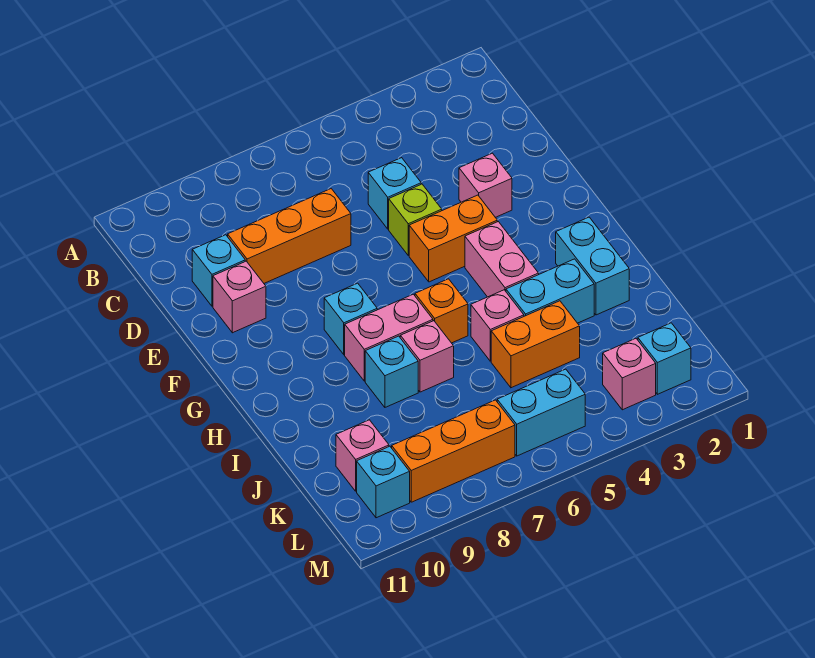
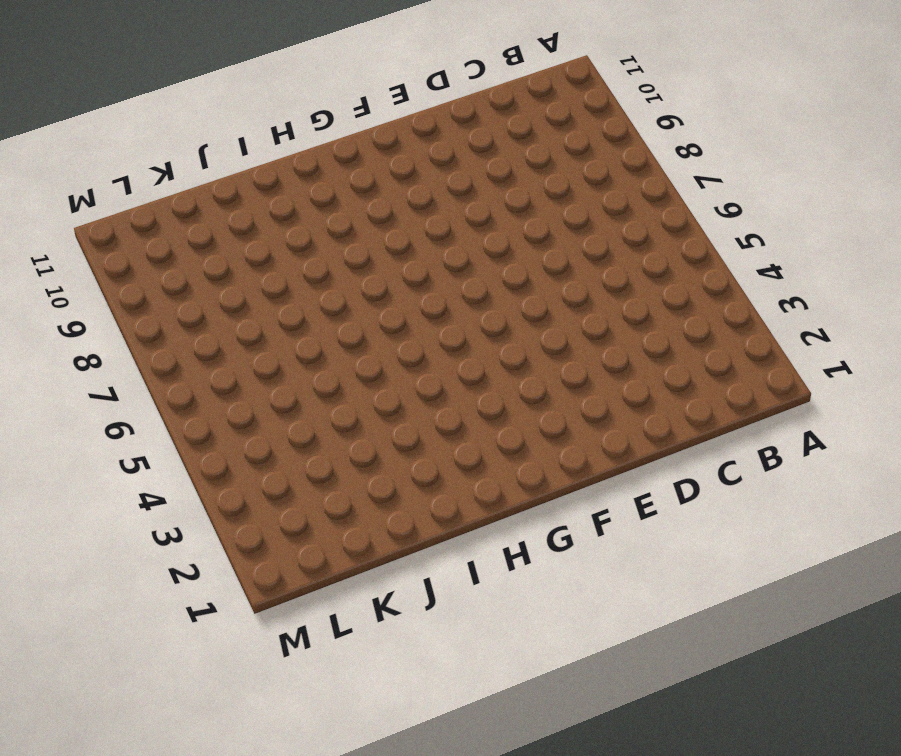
none -> cyan brick D5 level 1
none -> orange brick D7:D9 level 1
none -> cyan brick D10 level 1

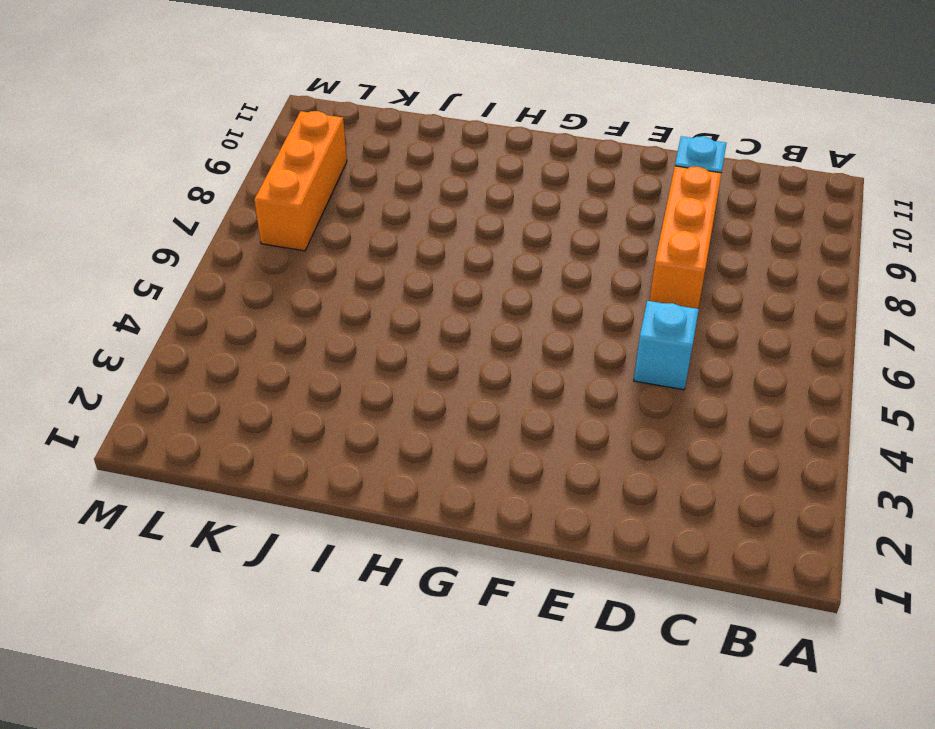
none -> pink brick E3 level 1
none -> lime brick E5 level 1
none -> pink brick E10 level 1

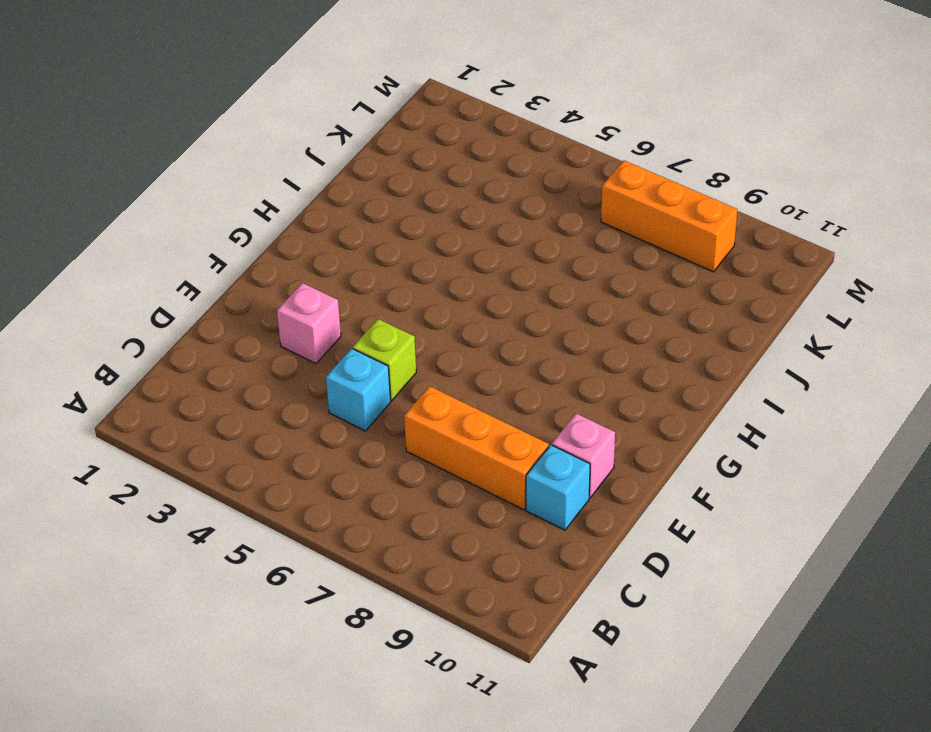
none -> orange brick F4:F5 level 1
none -> pink brick G4:H4 level 1
none -> cyan brick G8 level 1

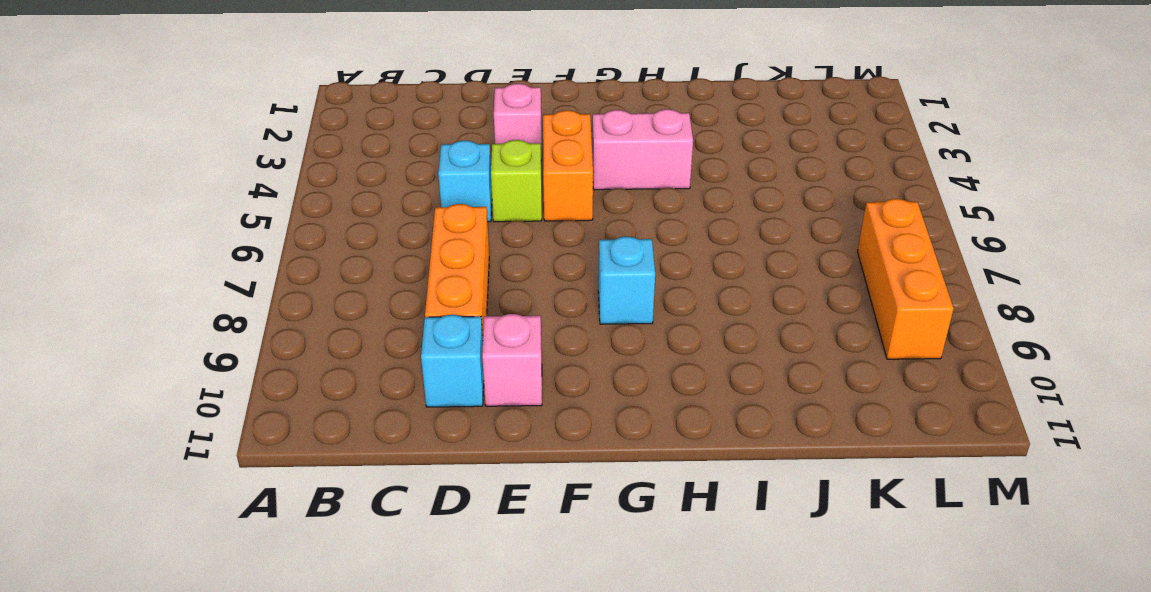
none -> cyan brick H2:I2 level 1
none -> orange brick H6 level 1
none -> pink brick H7:H8 level 1

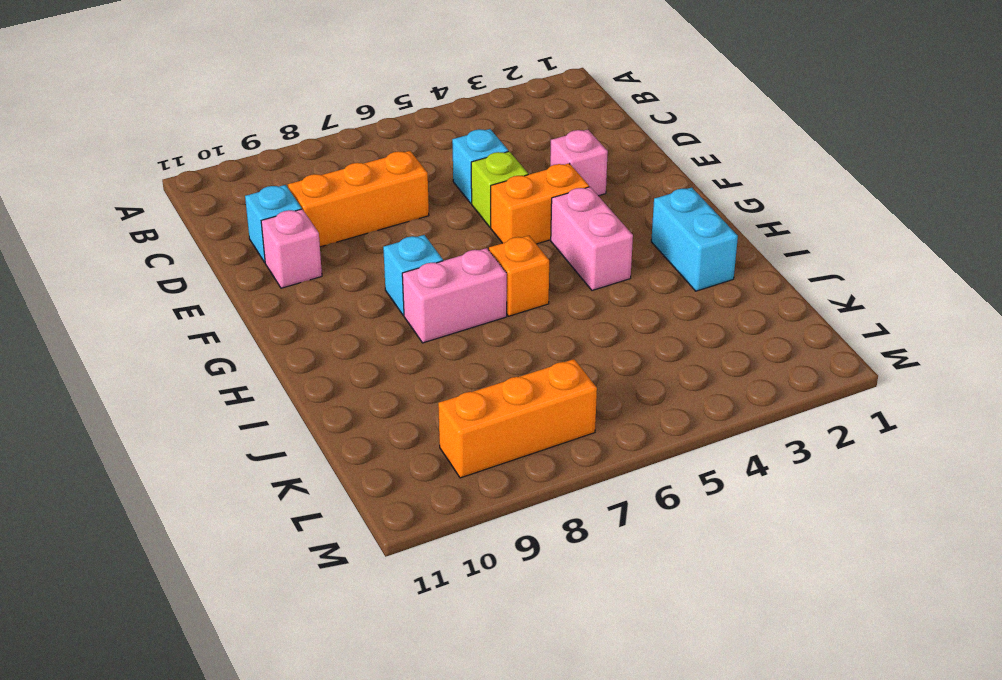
none -> cyan brick I3:I4 level 1
none -> pink brick I5 level 1
none -> pink brick I7 level 1

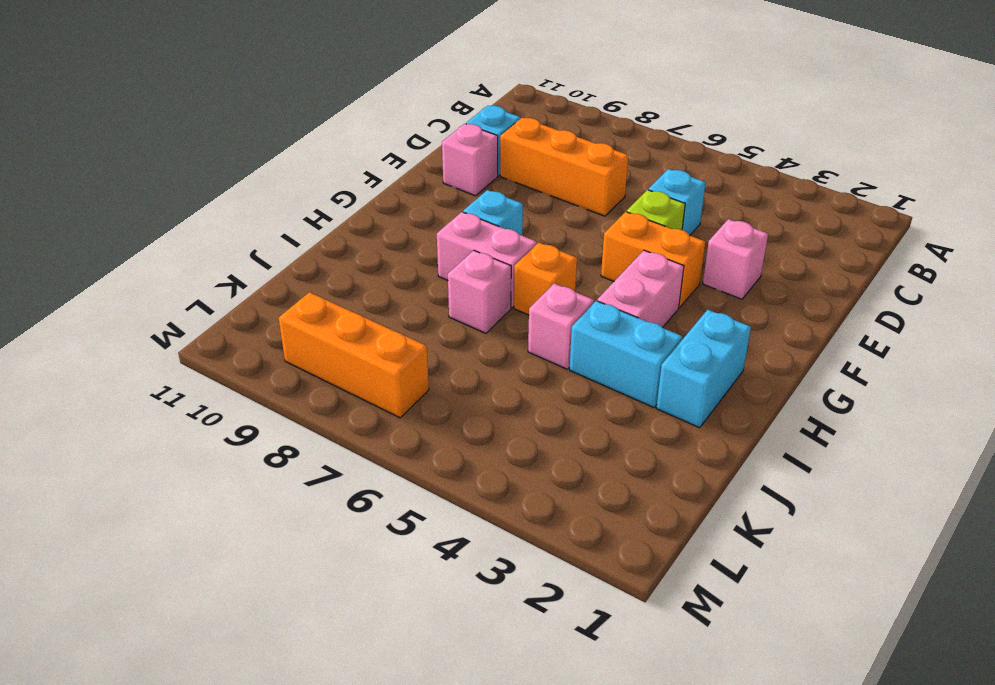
none -> cyan brick I8 level 1
none -> orange brick J4:J5 level 1
none -> pink brick K10 level 1

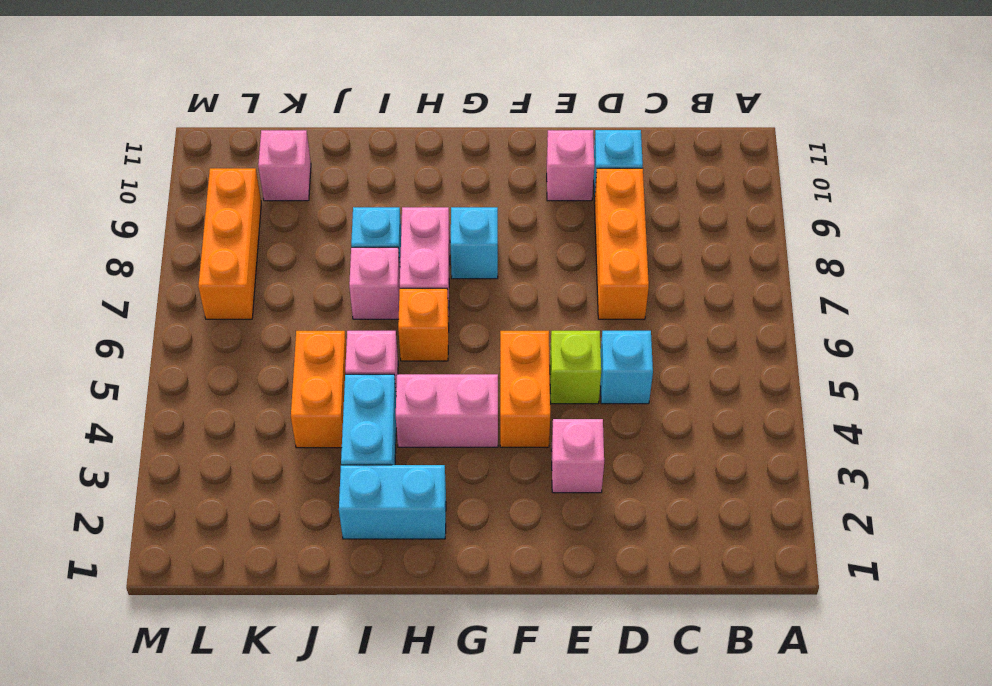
none -> cyan brick L2 level 1
none -> pink brick L3 level 1
none -> cyan brick L5:L6 level 1

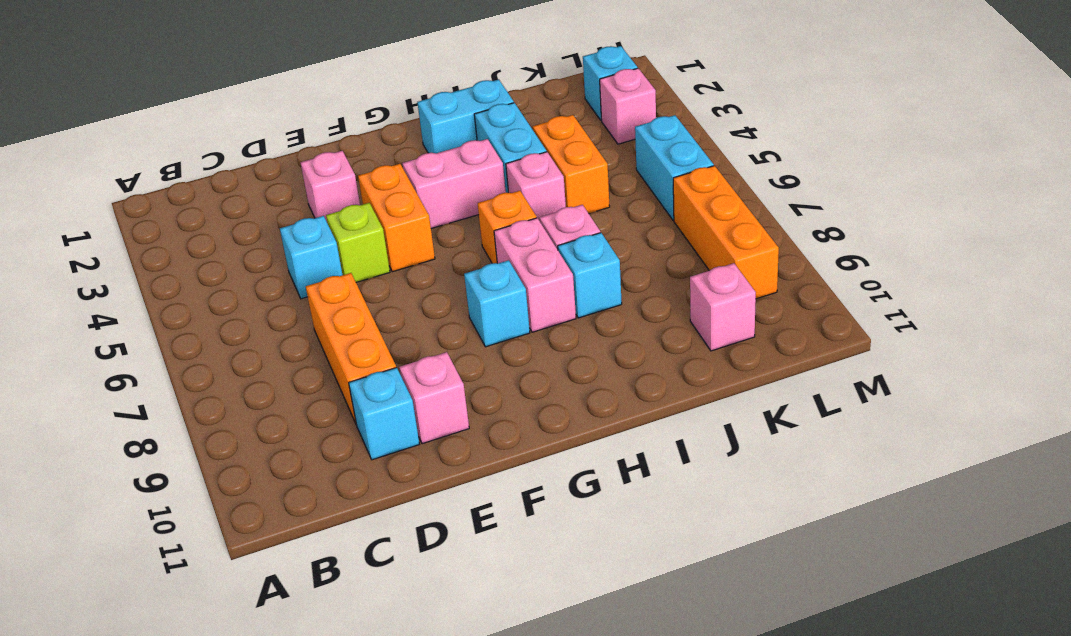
none -> cyan brick L10 level 1

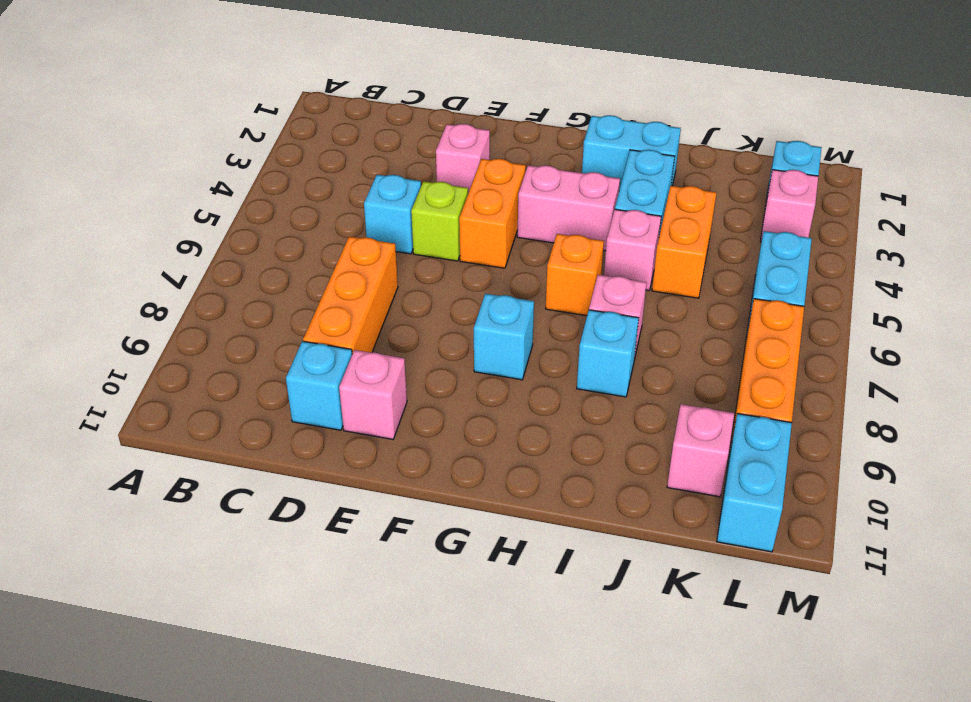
cyan brick L10:L11 level 1 -> cyan brick L10 level 1
none -> pink brick H7:H8 level 1

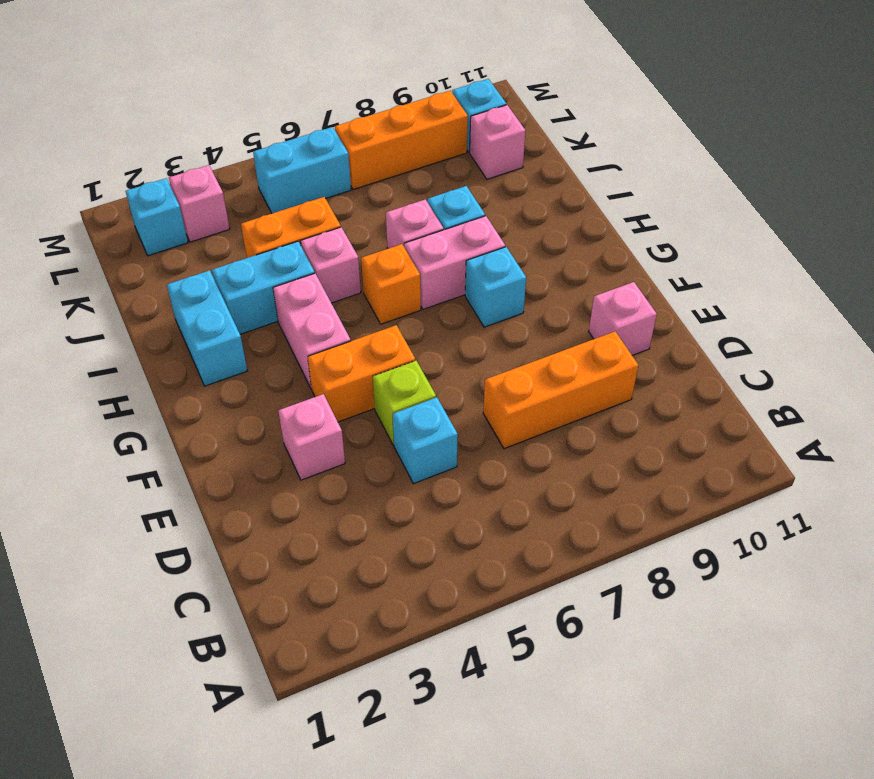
none -> cyan brick D10 level 1

